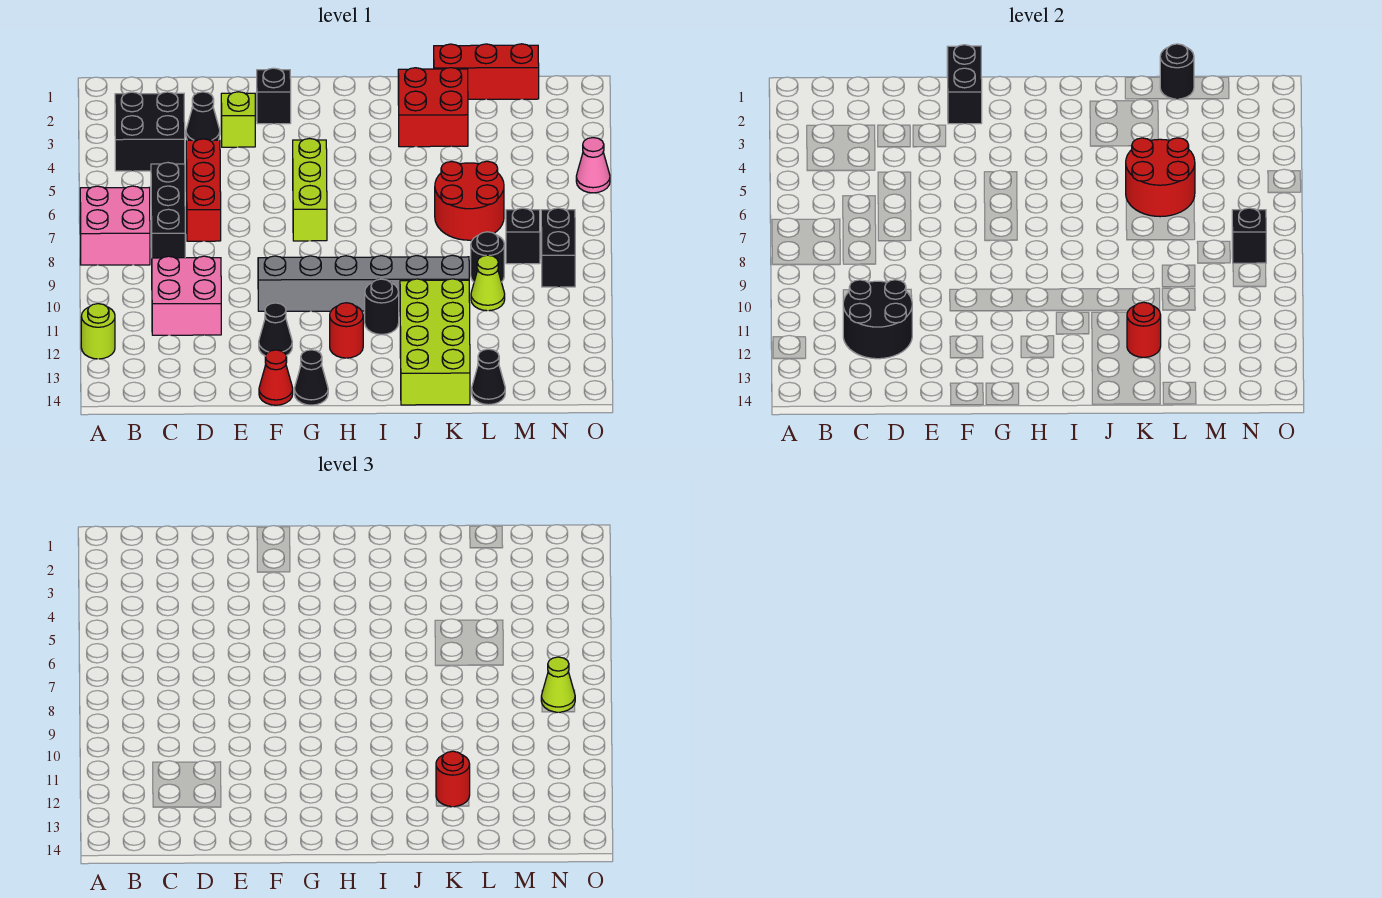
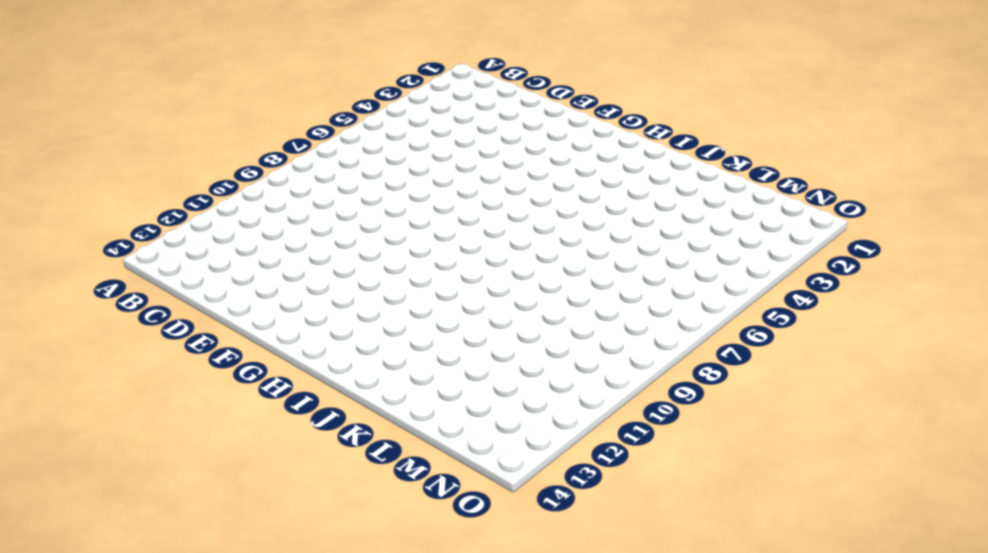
none -> pink brick A7:B8 level 1
none -> lime round brick A12 level 1
none -> black brick B3:C4 level 1
none -> black brick C6:C8 level 1

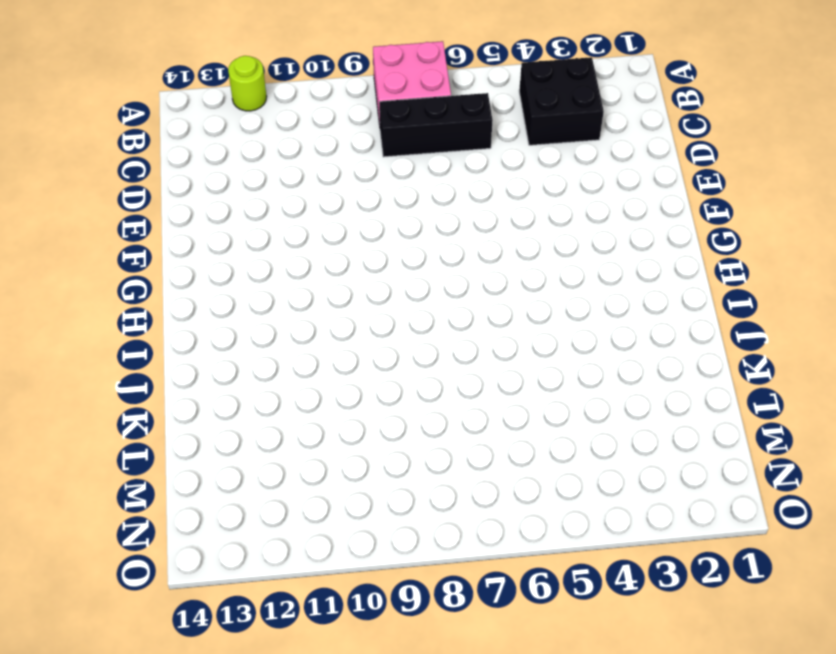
none -> pink brick C10:D11 level 1
none -> black cone D3 level 1
none -> red brick D5:D7 level 1
none -> lime brick E3 level 1

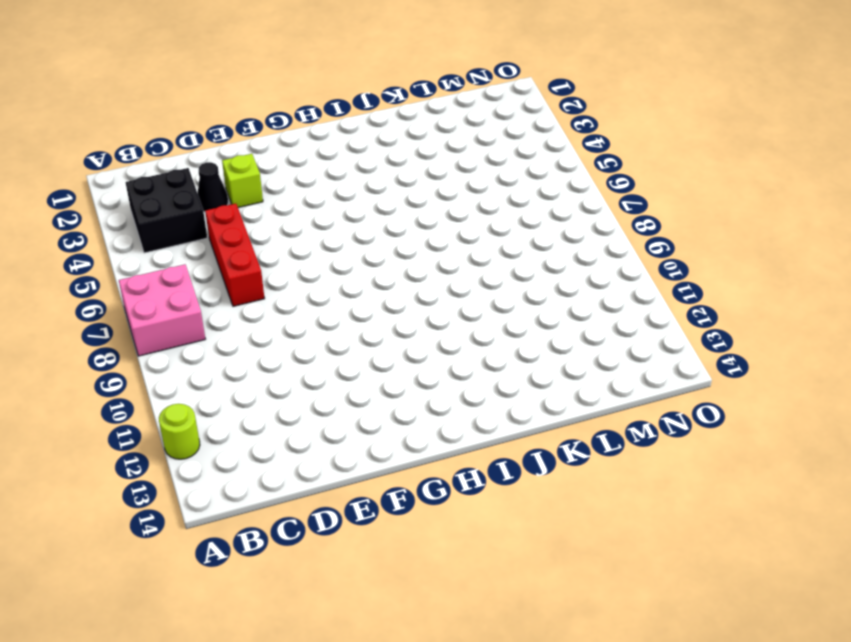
none -> black brick C6:C8 level 1
none -> pink brick C10:D11 level 1
none -> black brick F2 level 1
none -> grey brick F10:K10 level 1

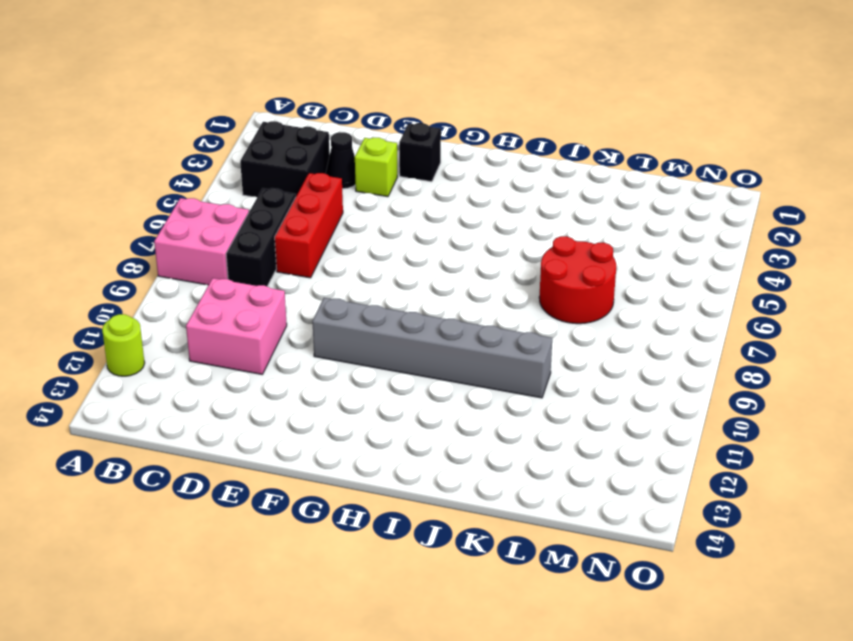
none -> black cone F12 level 1
none -> red cone F14 level 1
none -> lime brick G5:G7 level 1
none -> black cone G14 level 1

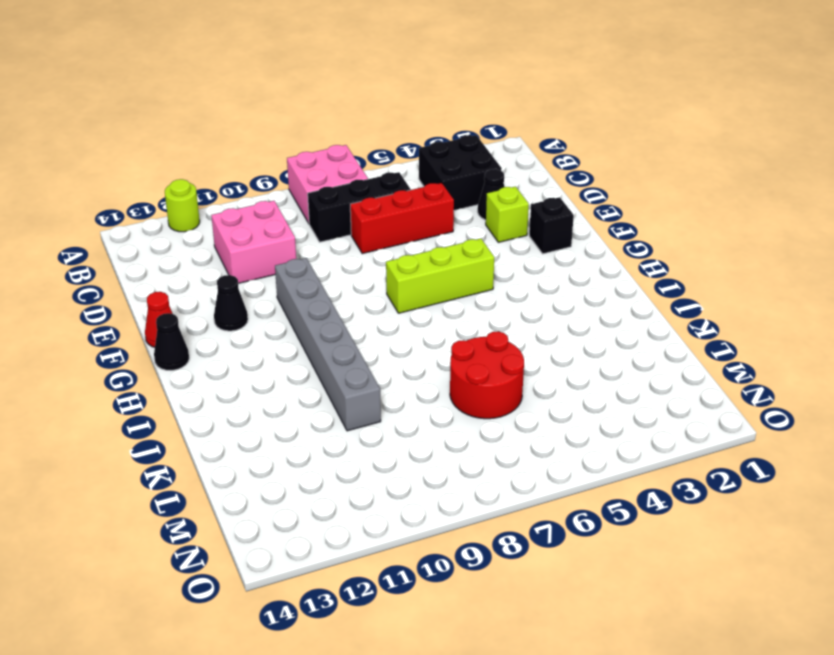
none -> red round brick H12 level 1
none -> black round brick I11 level 1
none -> red brick J2:K3 level 1
none -> lime brick J11:K14 level 1

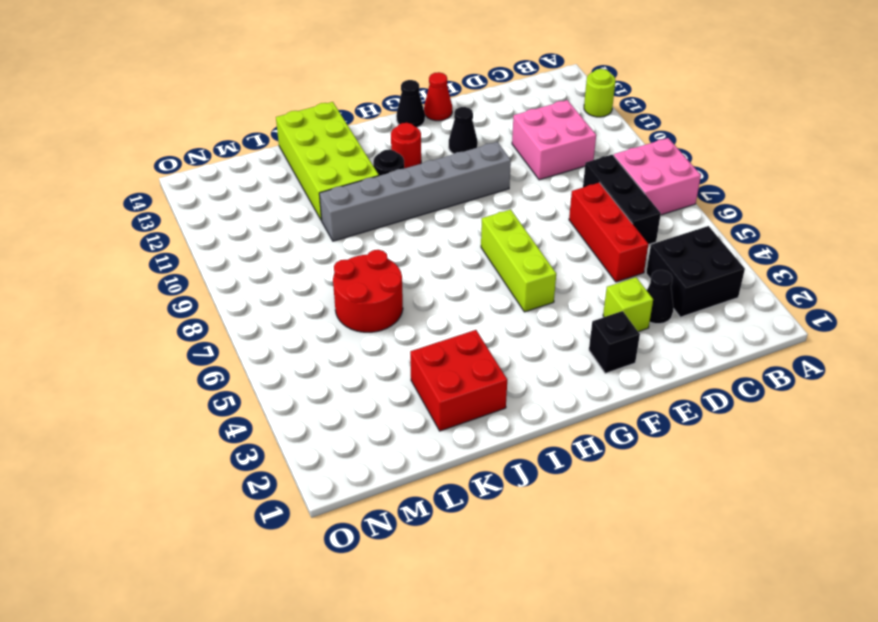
none -> red brick K1:M1 level 1
none -> black round brick L9 level 1
none -> lime cone L10 level 1
none -> black cone L14 level 1

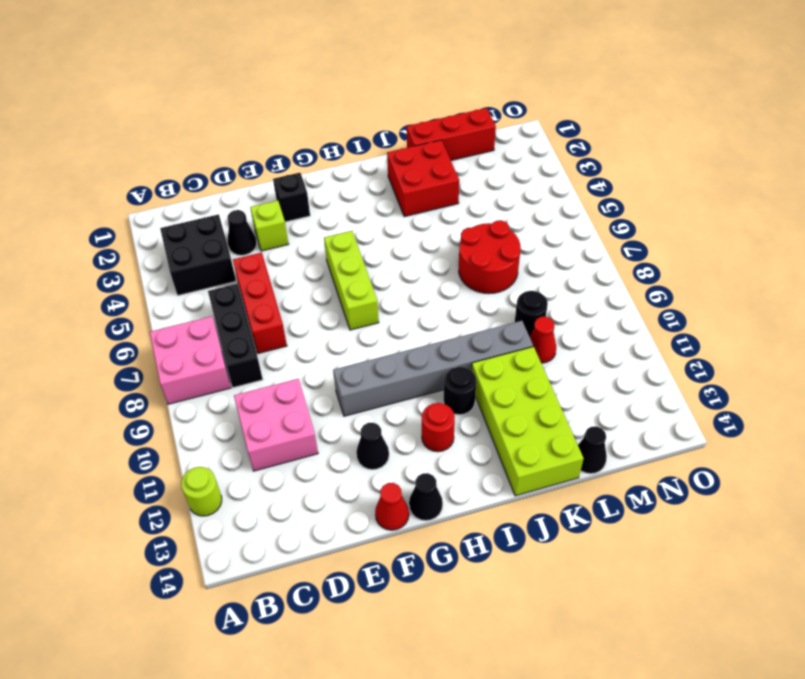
red cone L10 level 1 -> lime cone L10 level 1
none -> black brick M8 level 1
none -> black brick N8:N9 level 1
none -> pink cone O5 level 1
none -> black round brick C11:D12 level 2

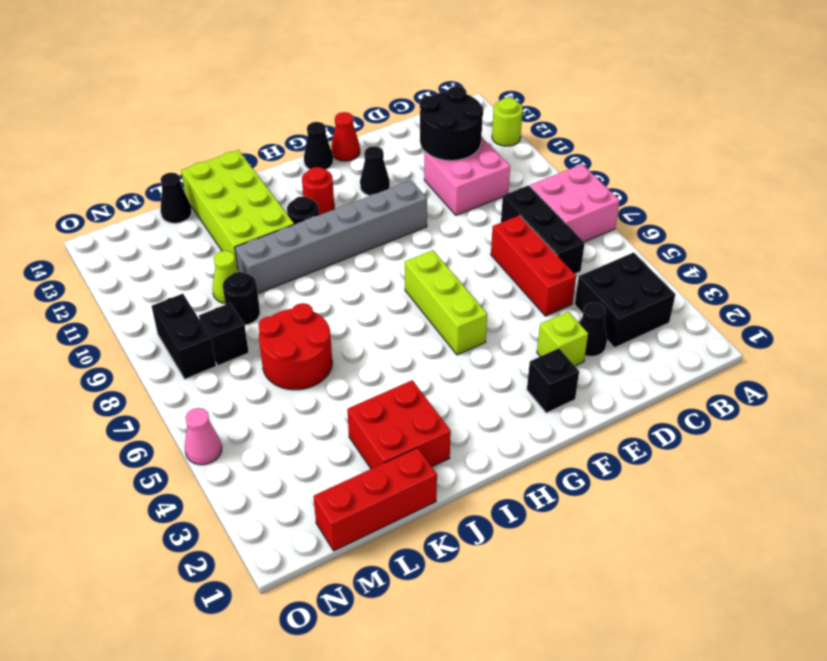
none -> black brick F1:F2 level 2
none -> red round brick K5:L6 level 2
none -> red round brick K12 level 2
none -> black round brick L1 level 2

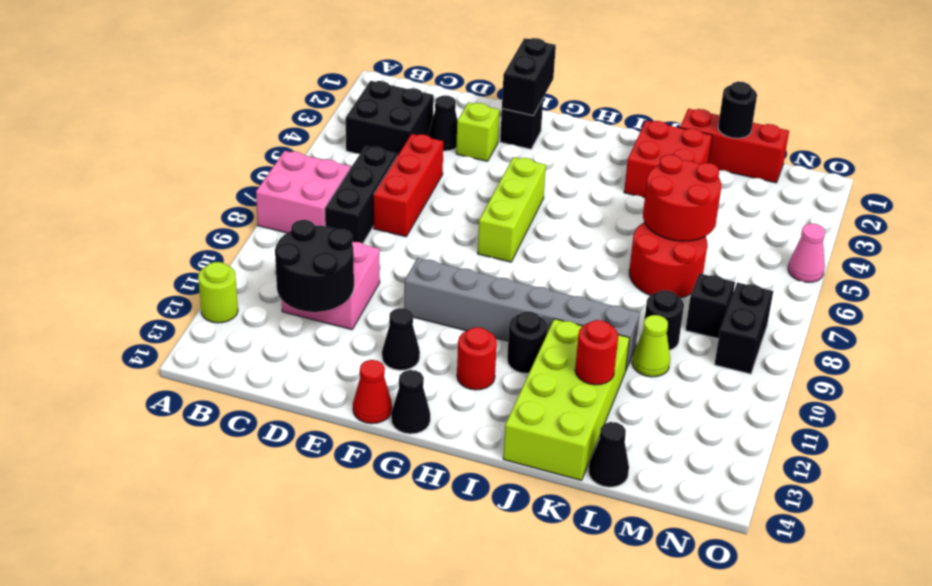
none -> black brick N8 level 2
none -> red round brick K12 level 3
none -> lime cone N8 level 3

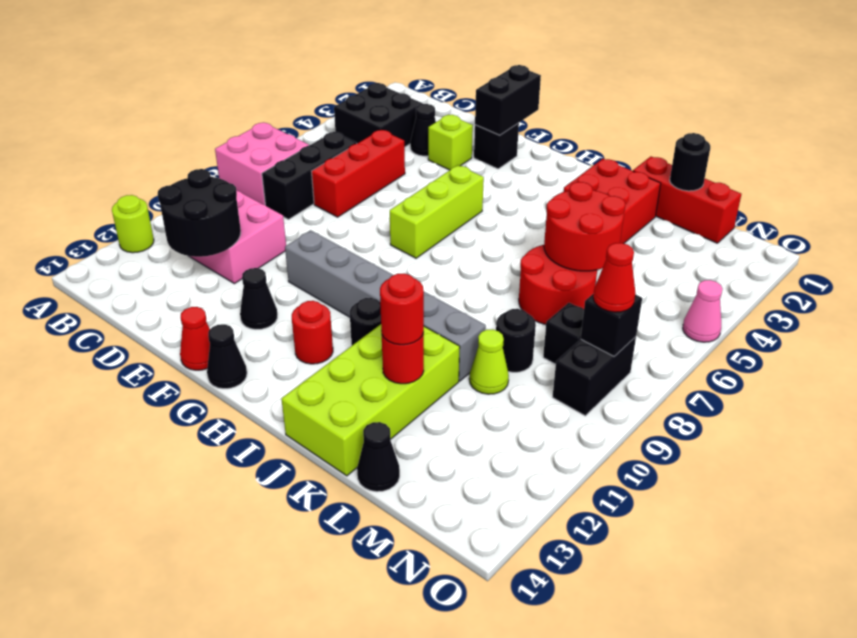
red cone N8 level 3 -> lime cone N8 level 3

